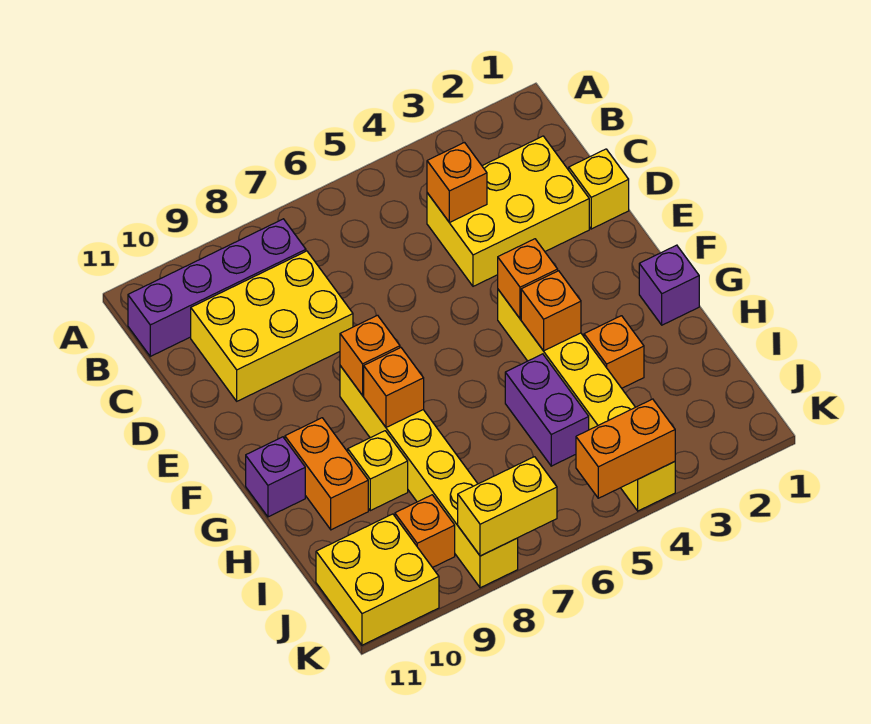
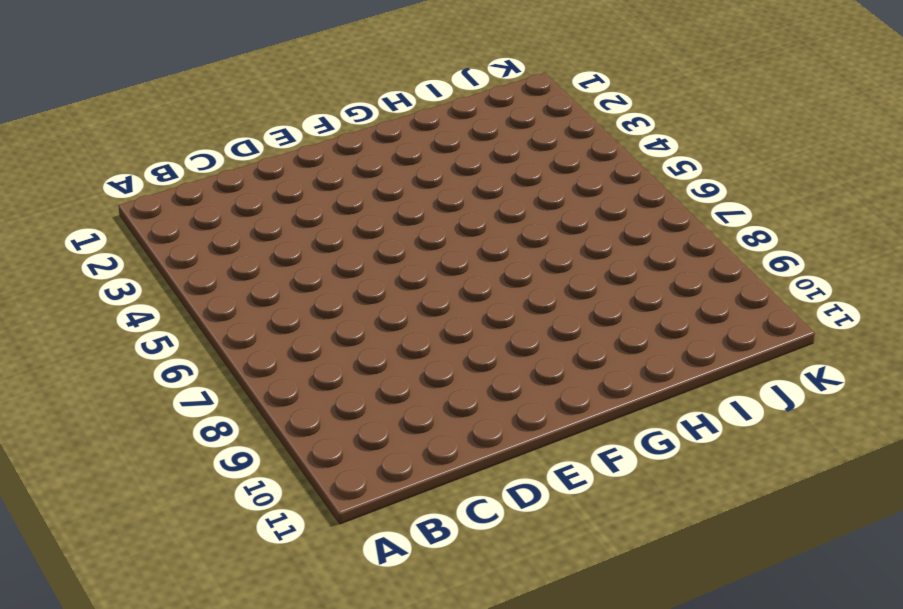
none -> purple brick B8:B11 level 1
none -> yellow brick C2:D4 level 1
none -> yellow brick C8:D10 level 1

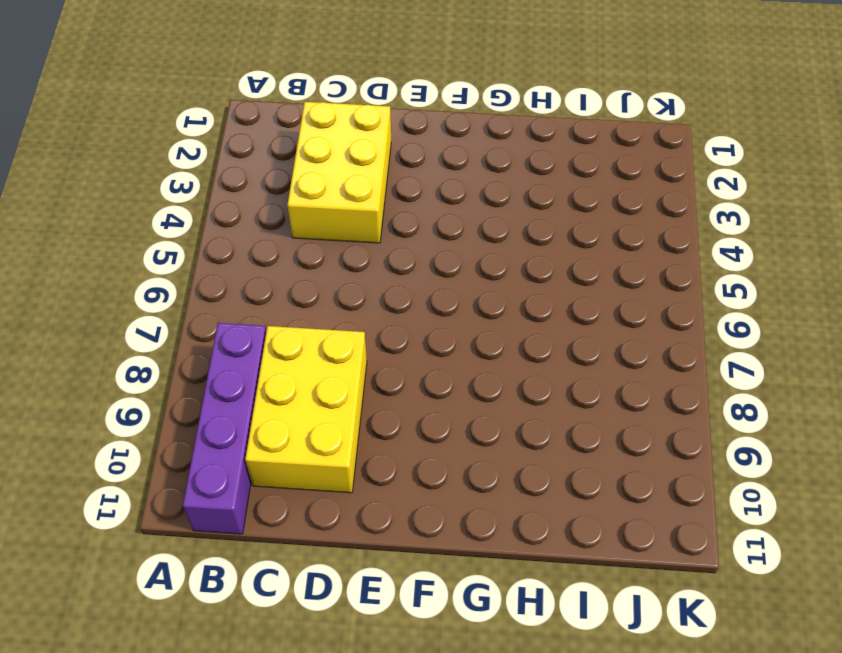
none -> yellow brick D1 level 1
none -> yellow brick F4:K4 level 1
none -> yellow brick F8:K8 level 1

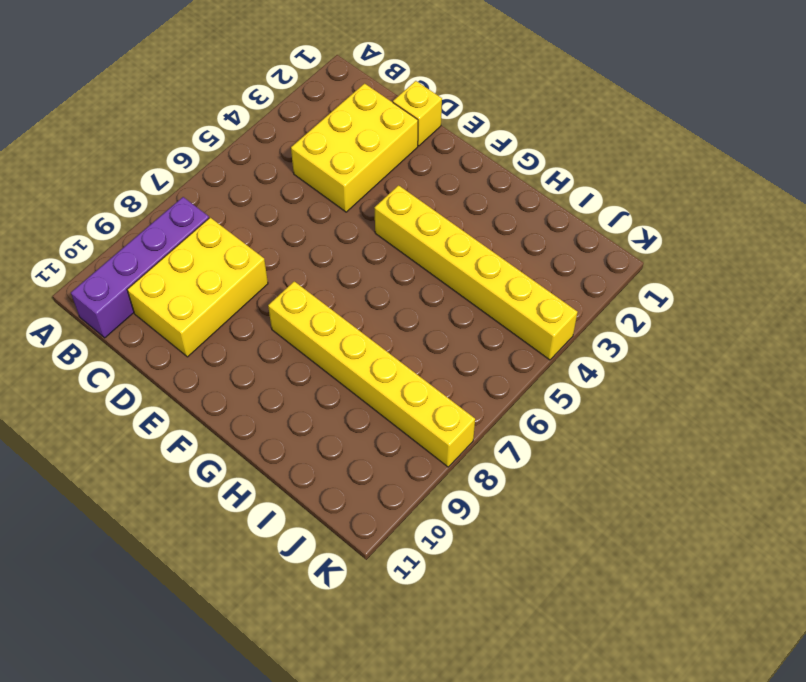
none -> purple brick G1 level 1
none -> orange brick G10:H10 level 1
none -> purple brick G11 level 1

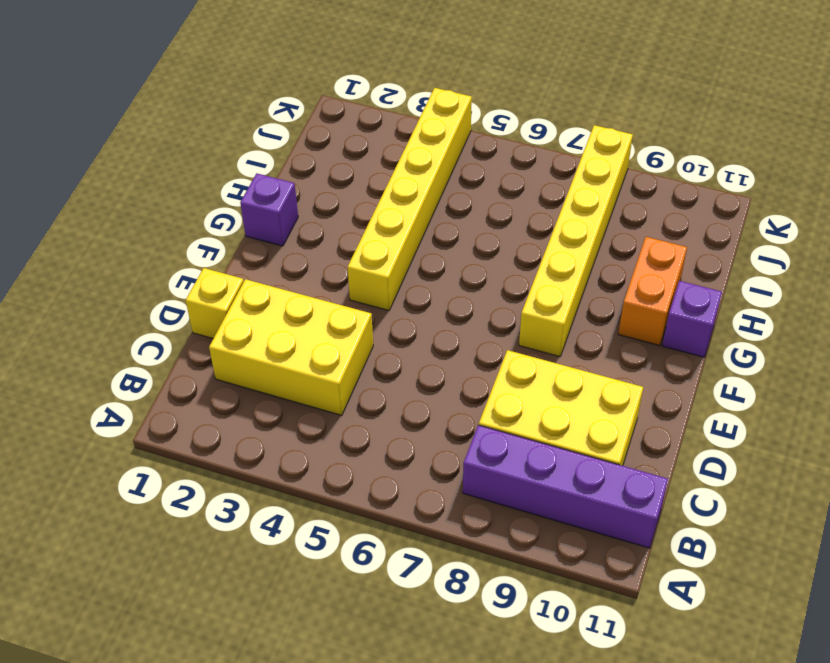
none -> orange brick H3 level 1
none -> purple brick H5:I5 level 1
none -> yellow brick H9 level 1

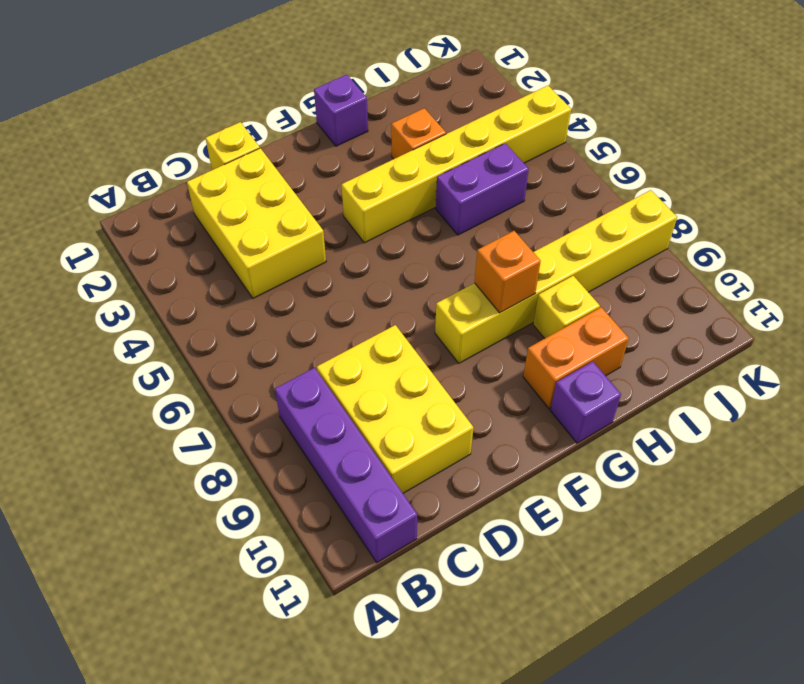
none -> orange brick J9 level 1
none -> yellow brick J10:K11 level 1
none -> orange brick C4 level 2

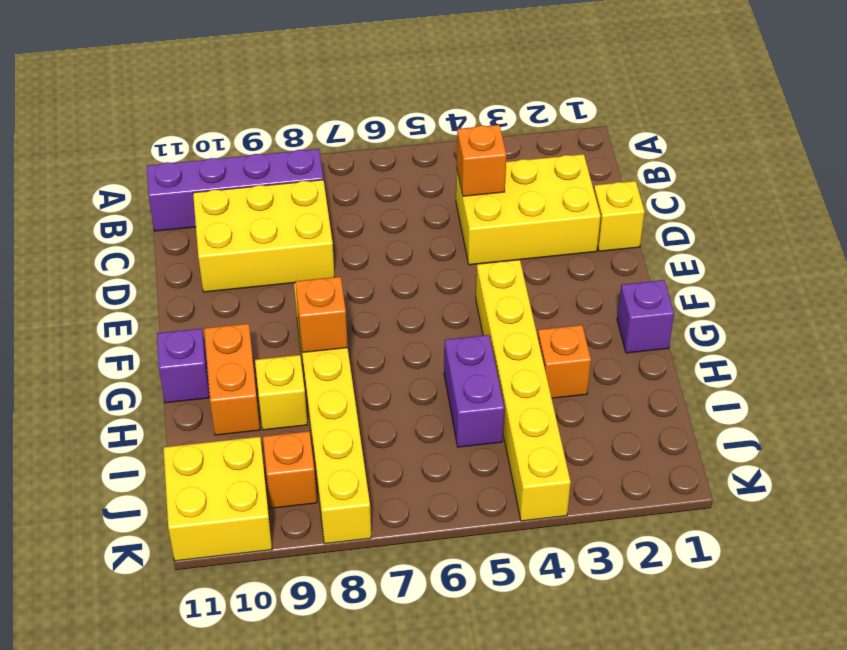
none -> orange brick F4 level 2
none -> orange brick F8 level 2
none -> orange brick G4 level 2

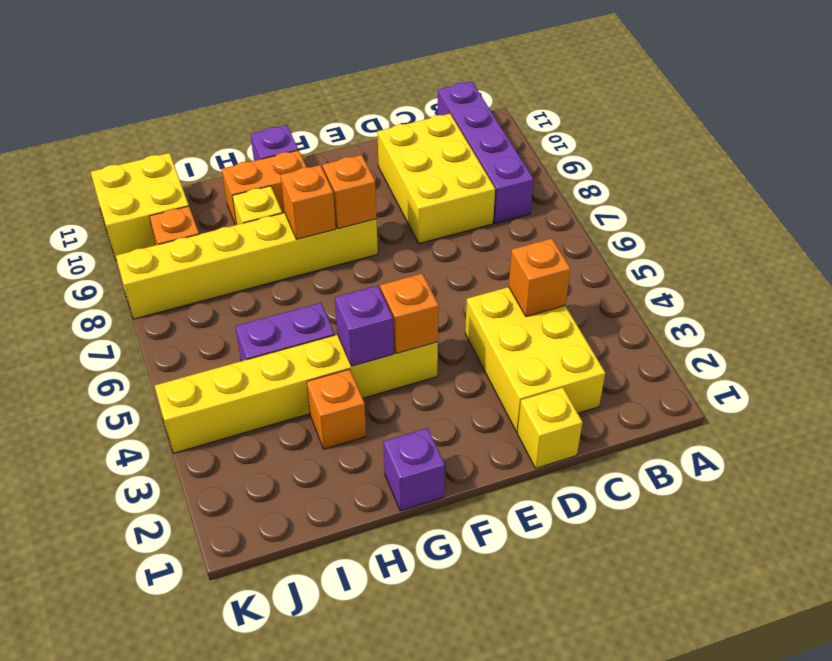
purple brick G4 level 2 -> orange brick G4 level 2
none -> orange brick K4:K5 level 2
none -> yellow brick K7:K8 level 2

